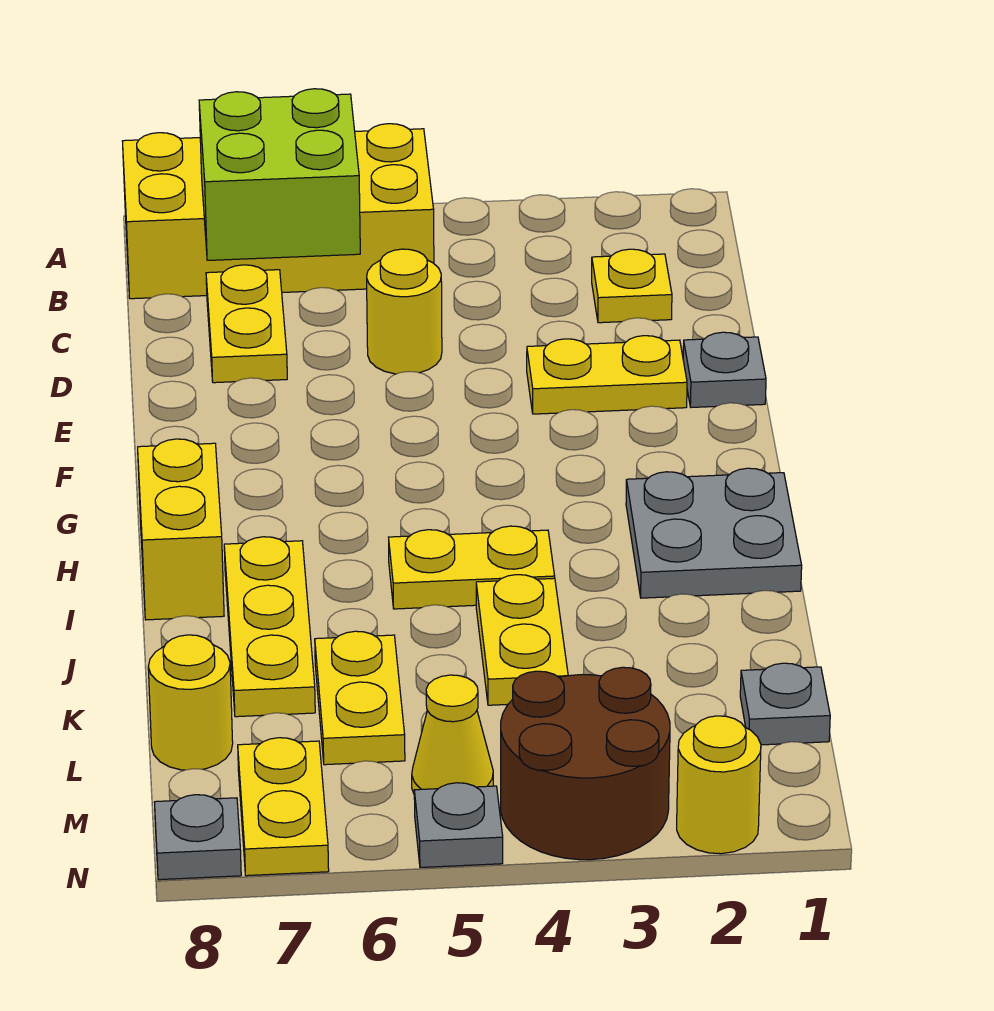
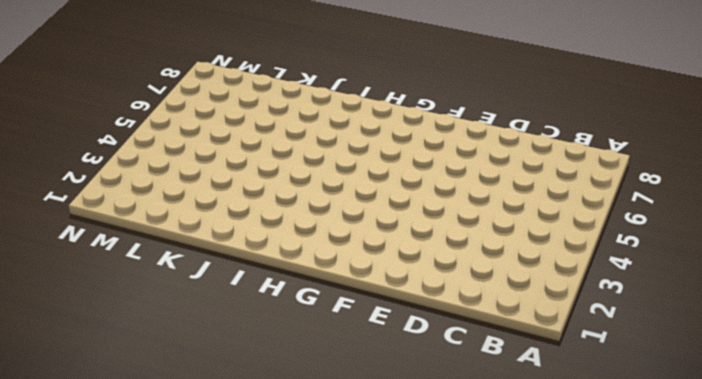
none -> yellow brick A5:B8 level 1
none -> yellow plate C2 level 1
none -> yellow plate C7:D7 level 1

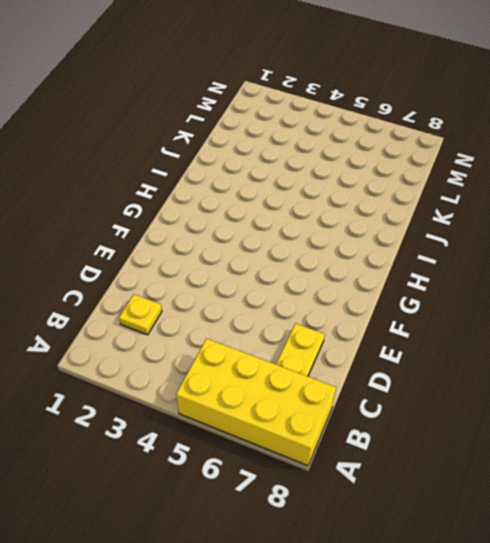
none -> yellow round brick D5 level 1
none -> grey plate E1 level 1
none -> yellow plate E2:E3 level 1

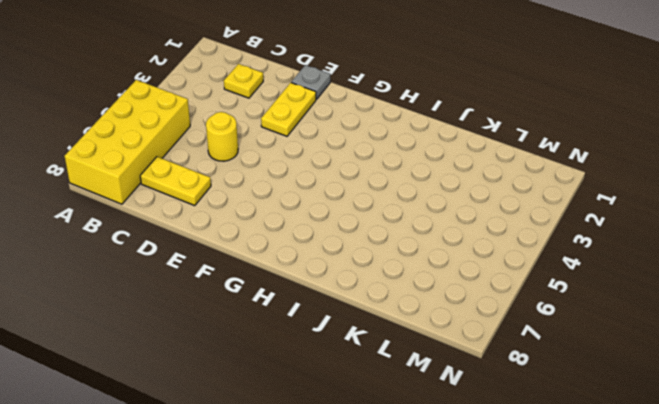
none -> grey plate H1:I2 level 1
none -> yellow brick H8:I8 level 1
none -> yellow plate I4:I5 level 1

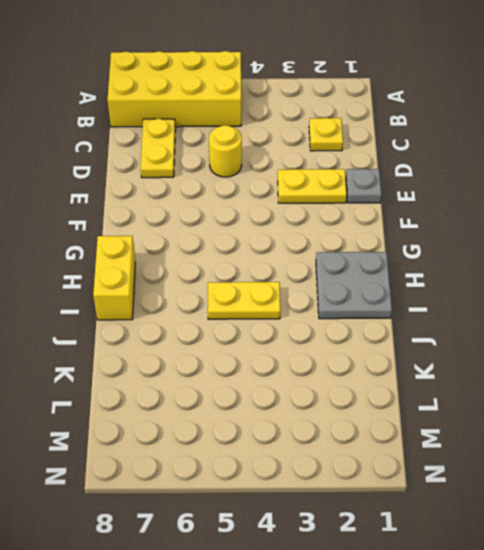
none -> yellow plate I7:K7 level 1
none -> yellow plate J4:K4 level 1
none -> yellow plate K6:L6 level 1

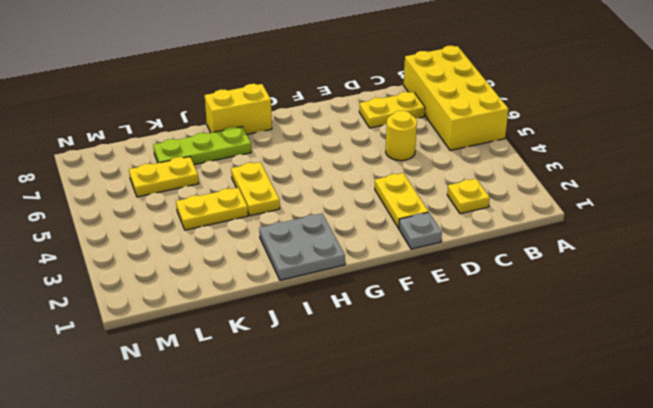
lime plate I7:K7 level 1 -> yellow plate I7:K7 level 1
none -> grey plate L1 level 1
none -> yellow round brick L8 level 1
none -> brown round brick M3:N4 level 1

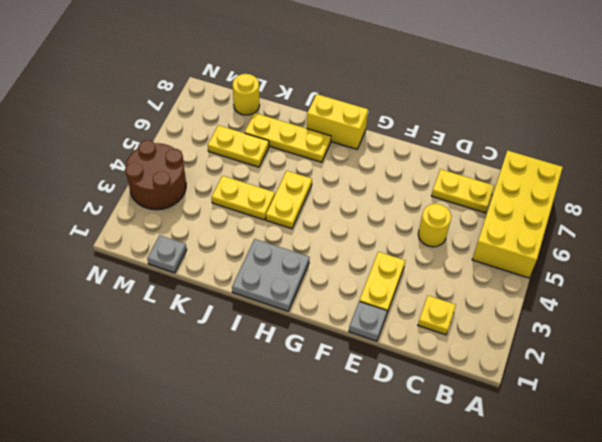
none -> yellow cone M5 level 1
none -> yellow plate M7:N7 level 1
none -> yellow round brick N2 level 1

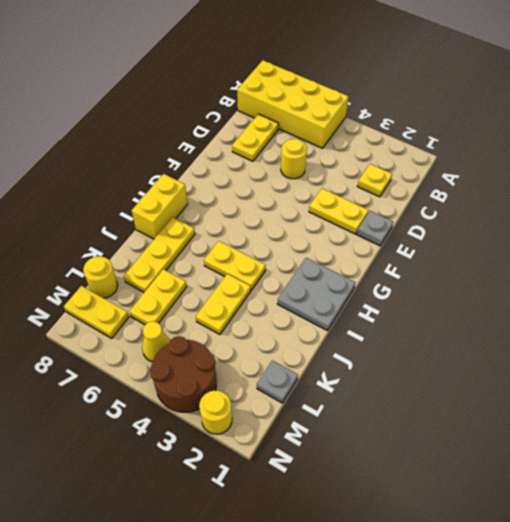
yellow plate M7:M8 level 1 -> yellow plate M7:N7 level 1
none -> grey plate N5 level 1
none -> grey plate N8 level 1
none -> lime brick B6:C7 level 2

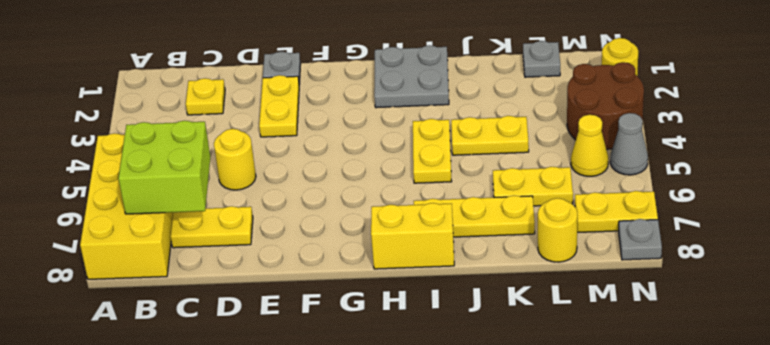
grey cone N5 level 1 -> grey plate N5 level 1

